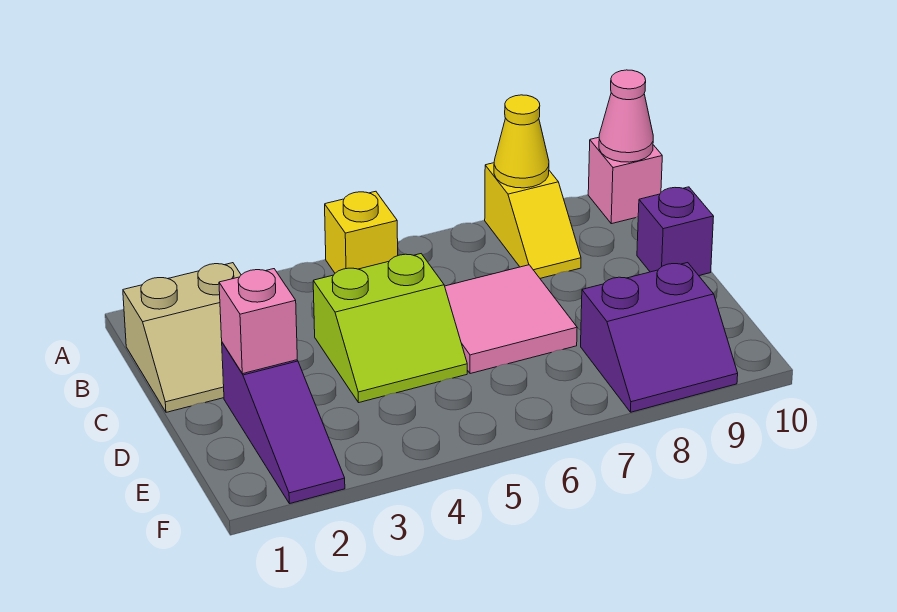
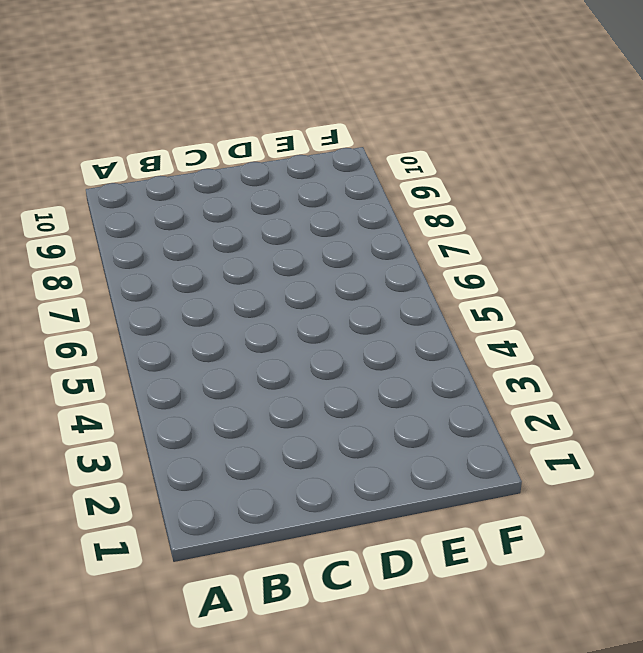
none -> yellow brick A5 level 1
none -> yellow slope A8:B8 level 1 top A
none -> pink brick A10 level 1

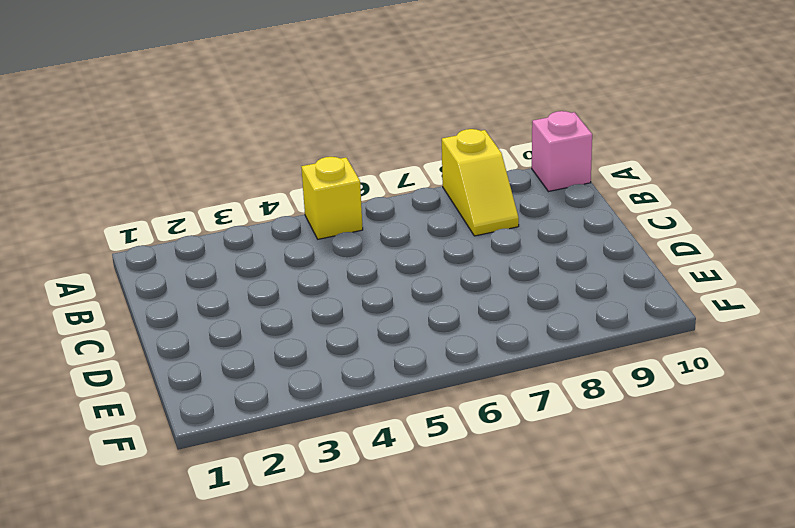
none -> tan slope B1:C2 level 1 top B
none -> lime slope C4:D5 level 1 top C
none -> pink tile C6:D7 level 1

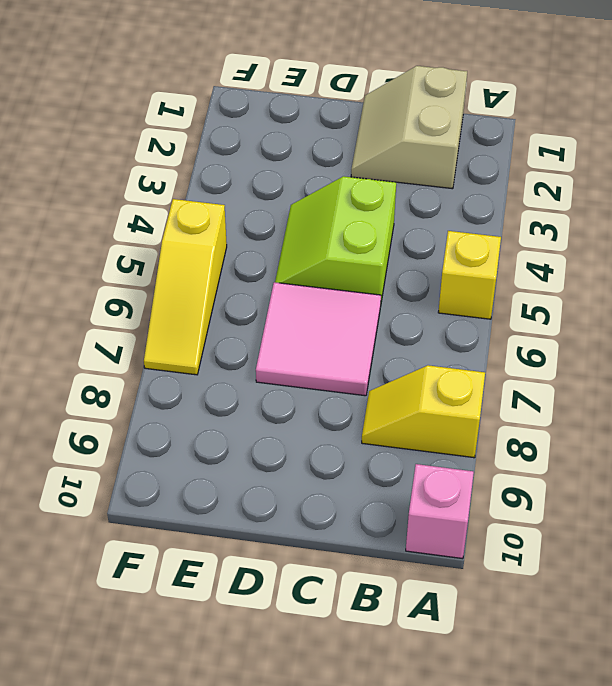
yellow slope F5:F7 level 1 top 5 -> none
none -> purple brick C10 level 1
none -> purple slope D2:F2 level 1 top D
none -> purple slope E8:F9 level 1 top E

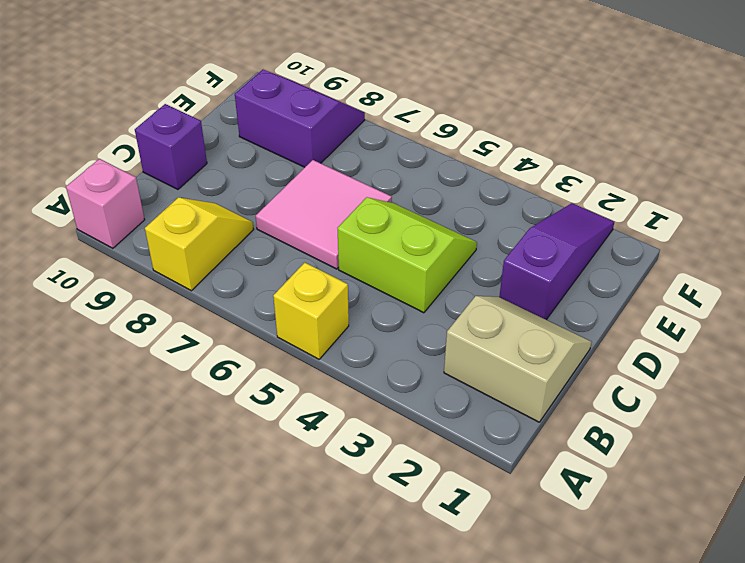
none -> yellow cone A8 level 2
none -> pink cone A10 level 2
none -> pink brick D2 level 2

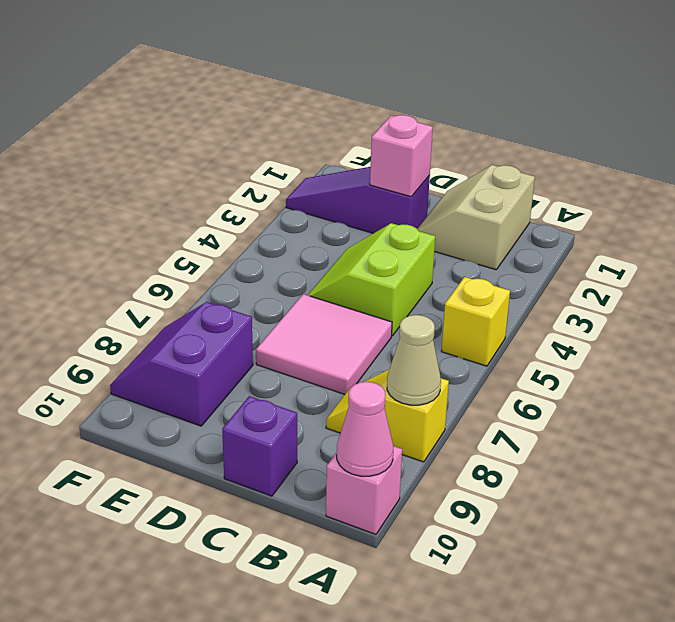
tan cone A8 level 2 -> yellow cone A8 level 2

